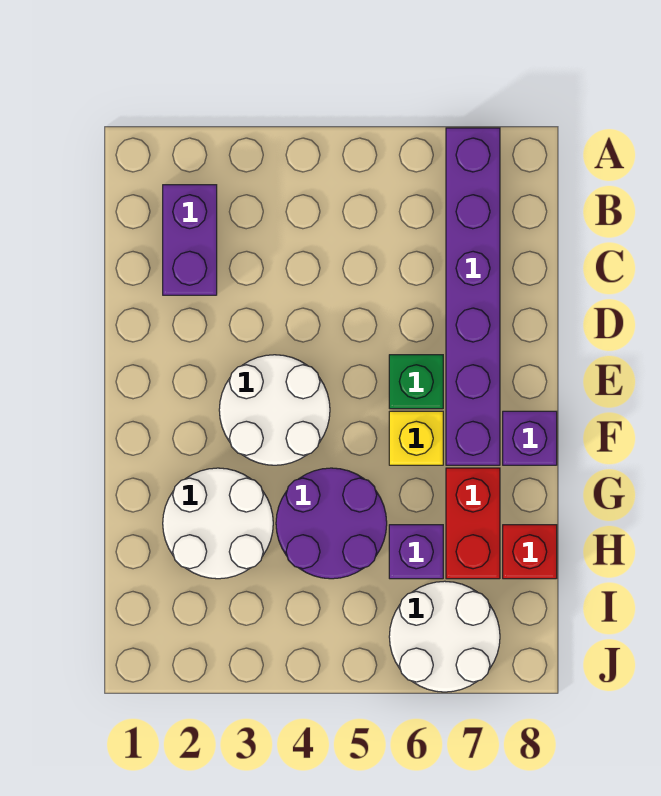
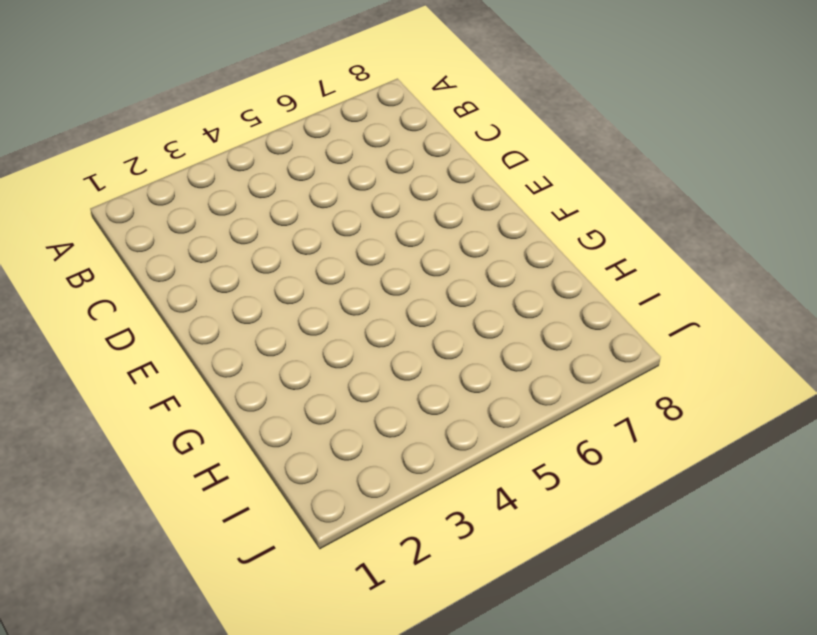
none -> purple brick A7:F7 level 1
none -> purple brick B2:C2 level 1
none -> white round brick E3:F4 level 1

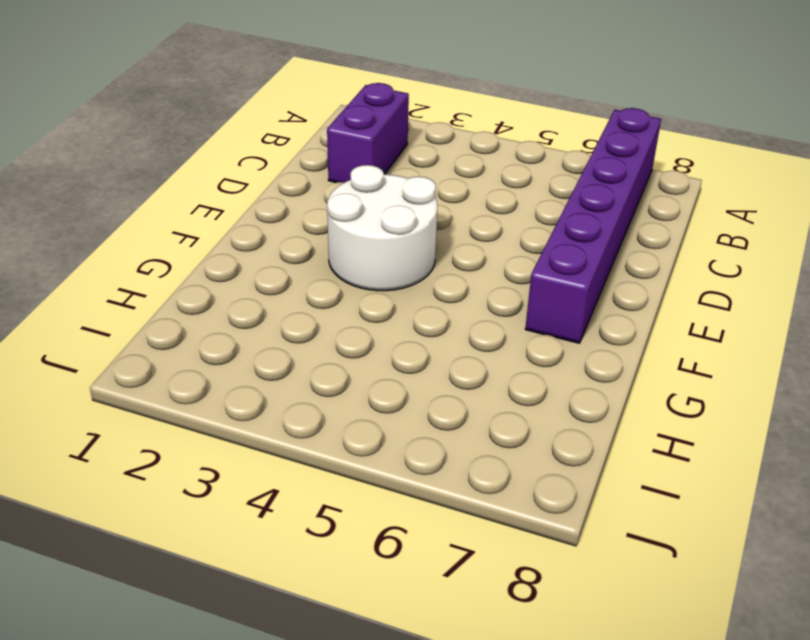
none -> green brick E6 level 1
none -> yellow brick F6 level 1
none -> purple brick F8 level 1

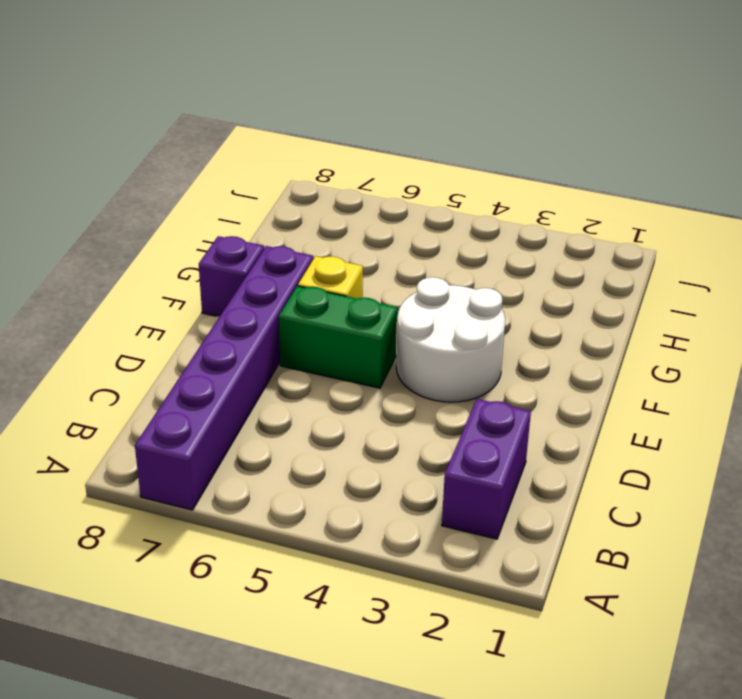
green brick E5:E6 level 1 -> green brick E6 level 1
none -> white round brick G2:H3 level 1
none -> purple round brick G4:H5 level 1
none -> red brick G7:H7 level 1

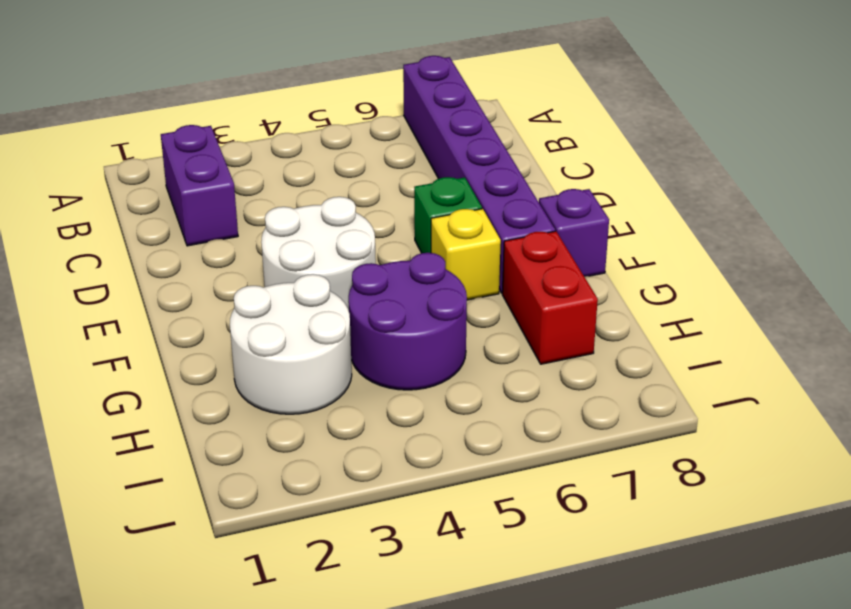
none -> purple brick H6 level 1
none -> red brick H8 level 1
none -> white round brick I6:J7 level 1

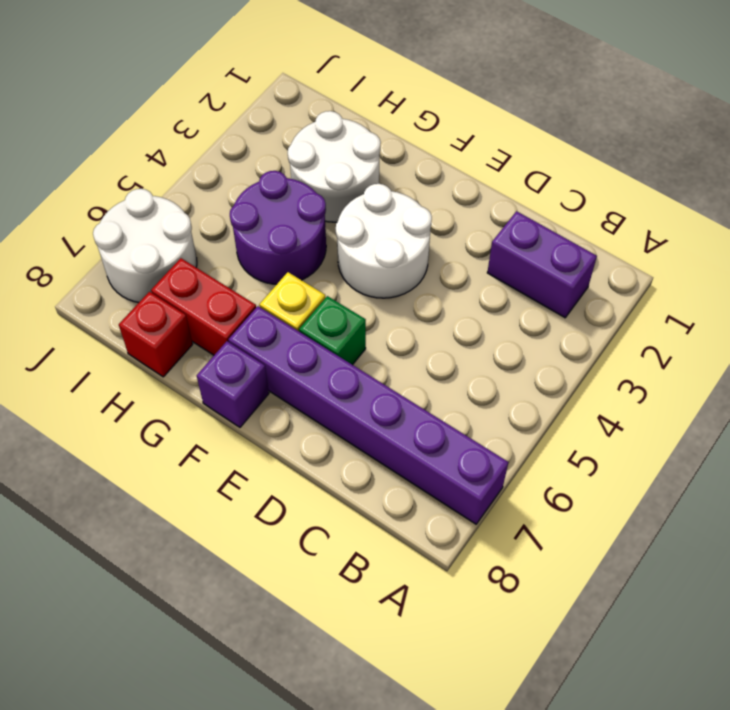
none -> purple brick H6 level 1

